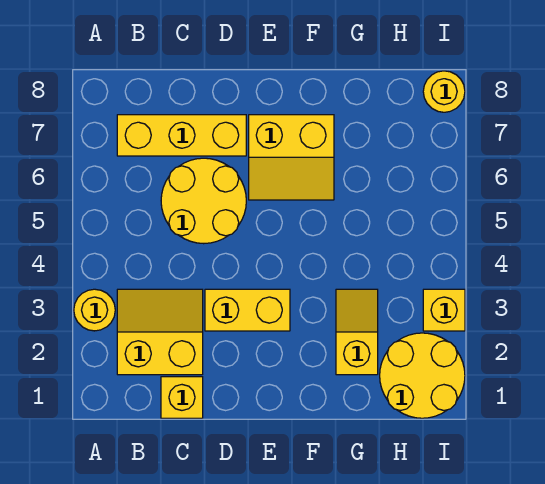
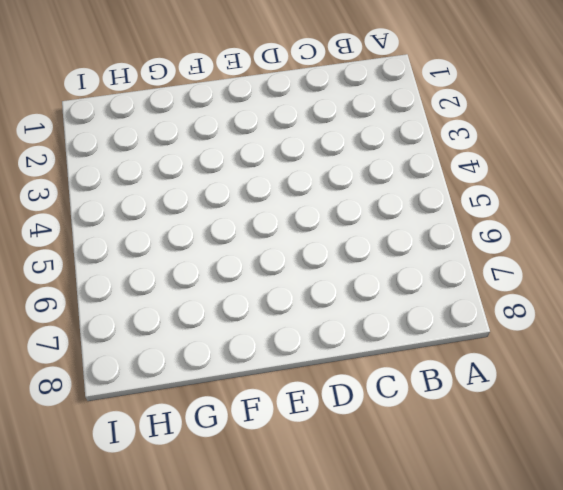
none -> yellow round brick A3 level 1
none -> yellow slope B2:C3 level 1 top 2

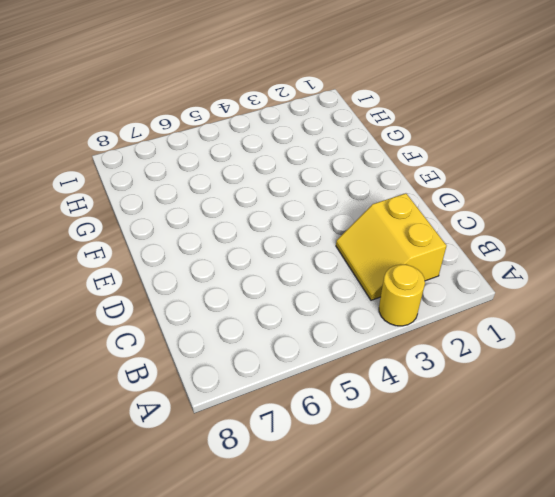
none -> yellow brick B7:D7 level 1
none -> yellow brick C1 level 1

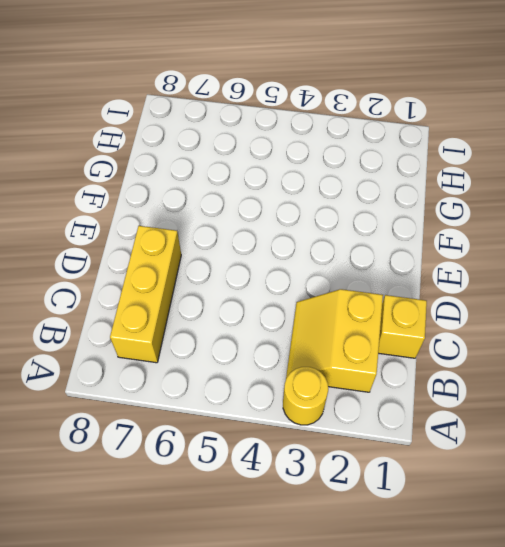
none -> yellow round brick C5:D6 level 1
none -> yellow brick D3:E3 level 1

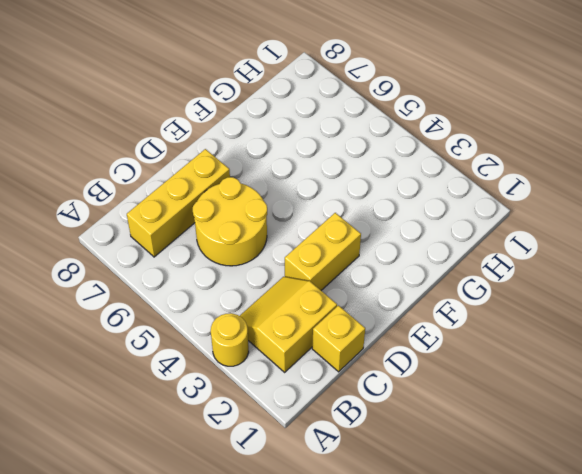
none -> yellow slope E6:F7 level 1 top 7
none -> yellow slope G2:G3 level 1 top 2

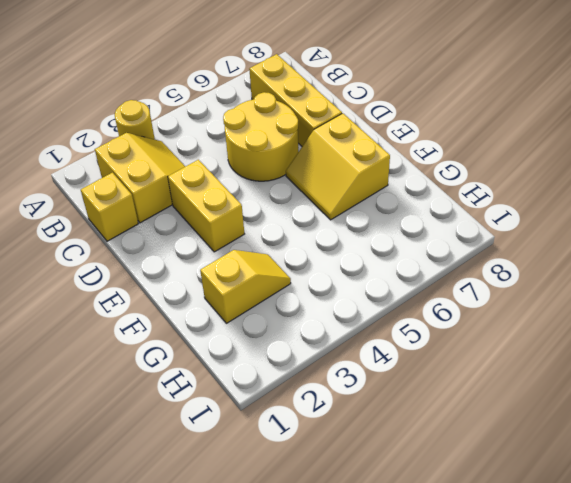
none -> yellow round brick H1:I2 level 1
none -> yellow brick I3 level 1

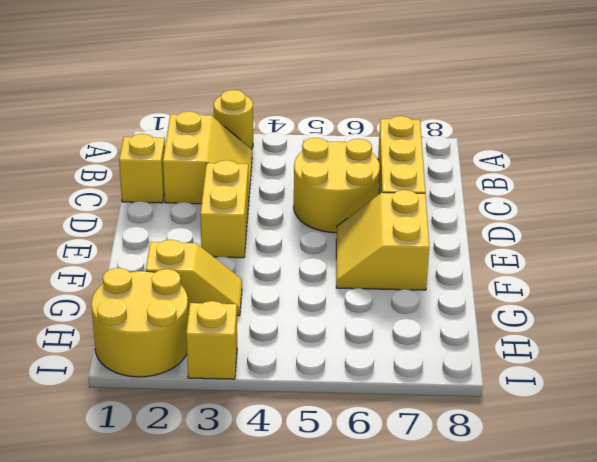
none -> yellow round brick I8 level 1

